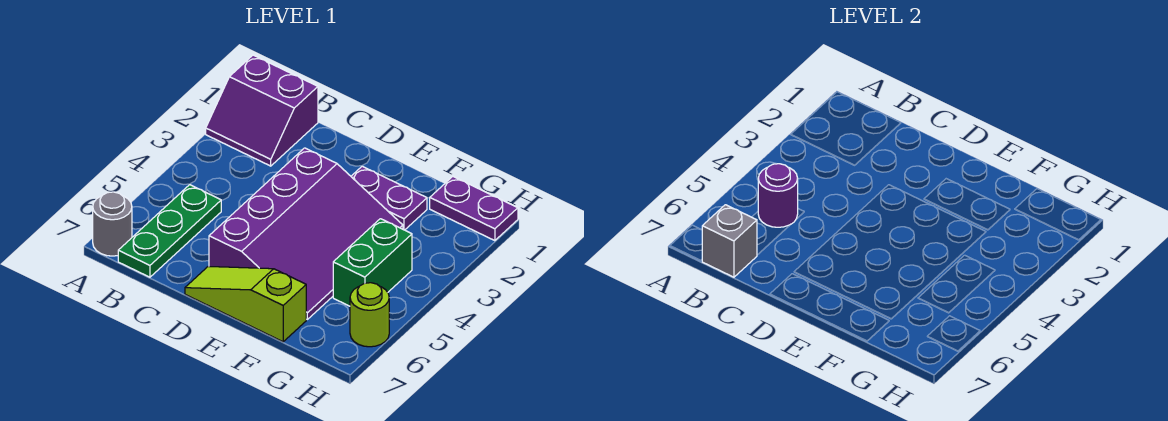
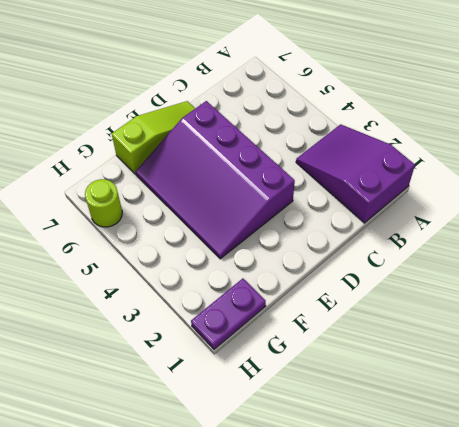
purple slope A1:B3 level 1 top 1 -> purple slope A1:B2 level 1 top 1
none -> grey round brick A7 level 1
none -> green plate B5:B7 level 1

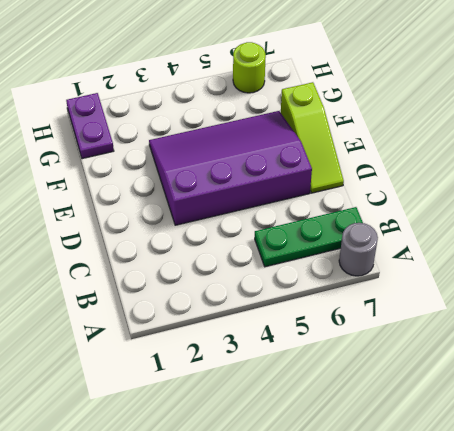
none -> purple slope A1:B2 level 1 top 1
none -> purple plate E2:F2 level 1

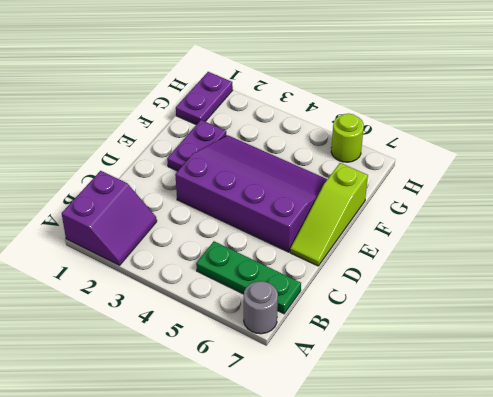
none -> green brick G4:G5 level 1
none -> purple round brick B5 level 2

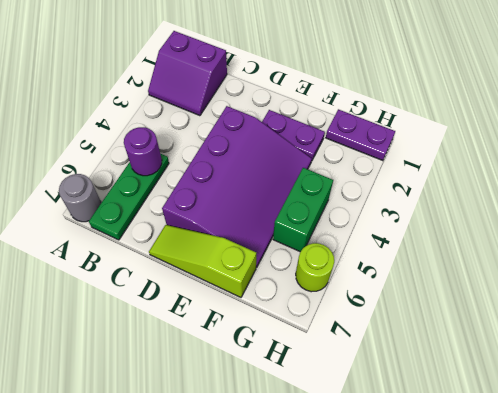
none -> grey brick B7 level 2

